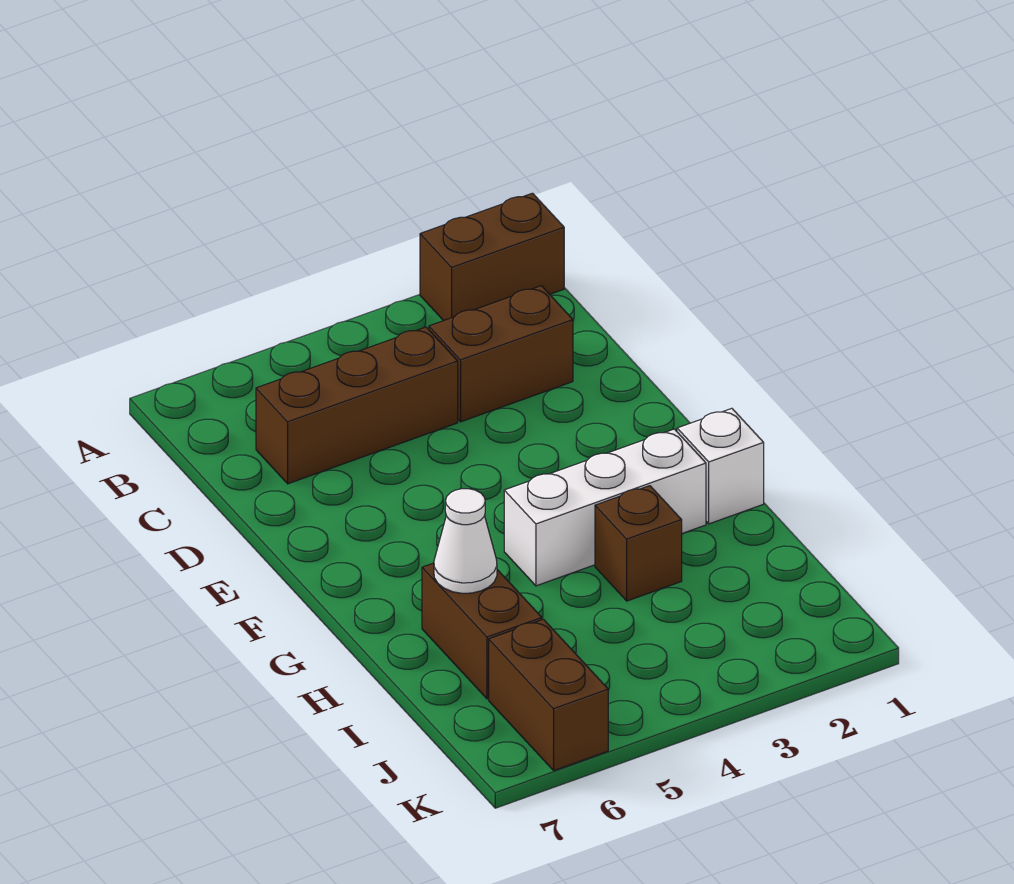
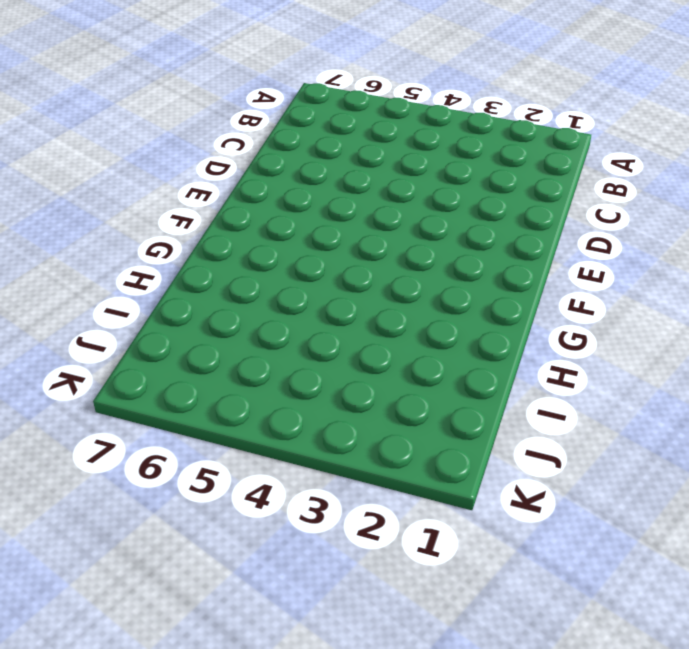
none -> brown brick A1:A2 level 1
none -> brown brick C2:C3 level 1

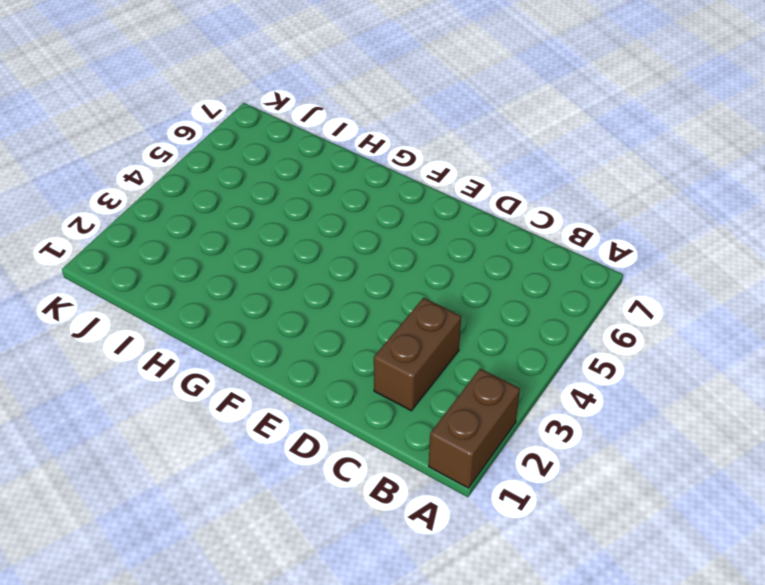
none -> brown brick C4:C6 level 1
none -> white brick G1 level 1

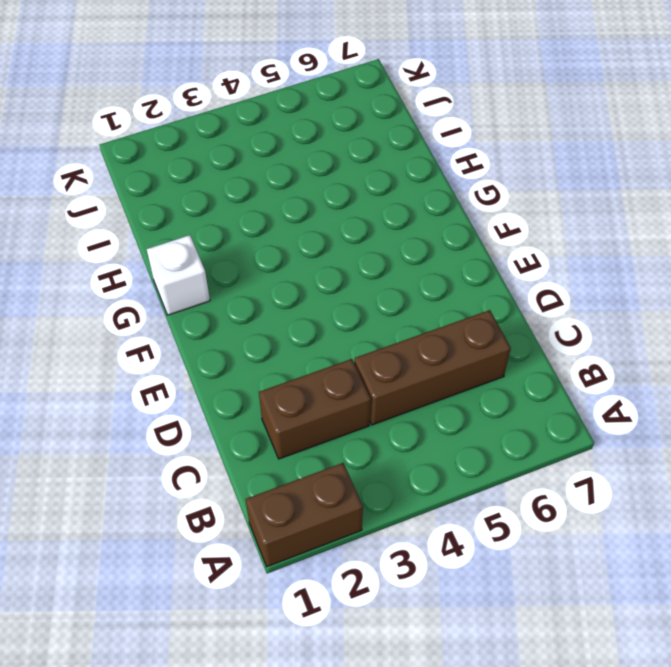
none -> white brick G2:G4 level 1
none -> brown brick H3 level 1

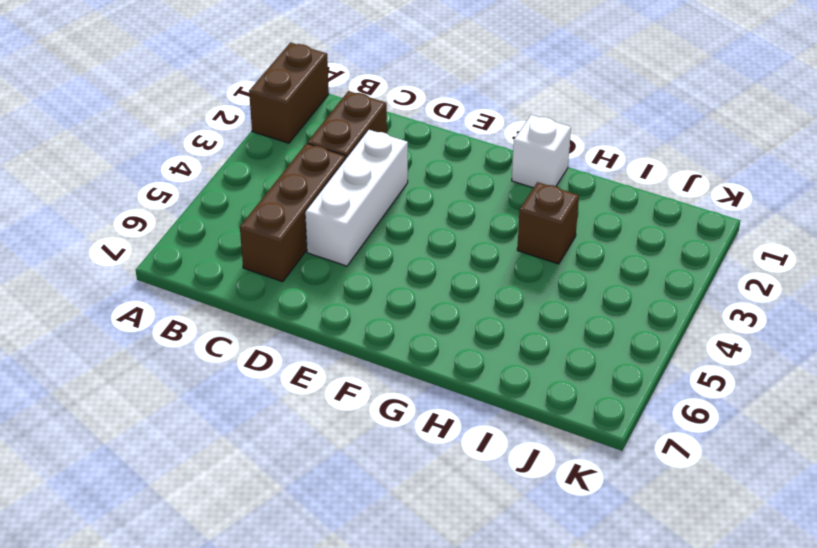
white brick D3:D5 level 1 -> white brick G2:G4 level 1
none -> brown brick H6:I6 level 1
none -> brown brick J6:K6 level 1

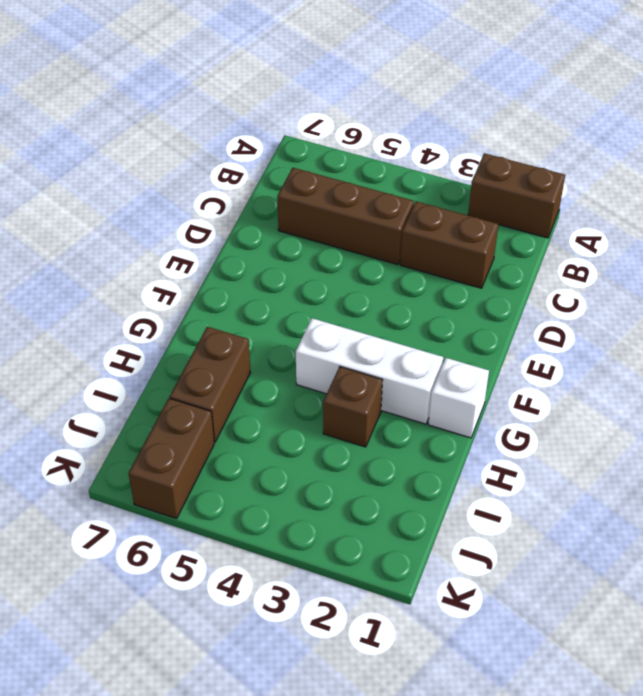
none -> white cone H6 level 2

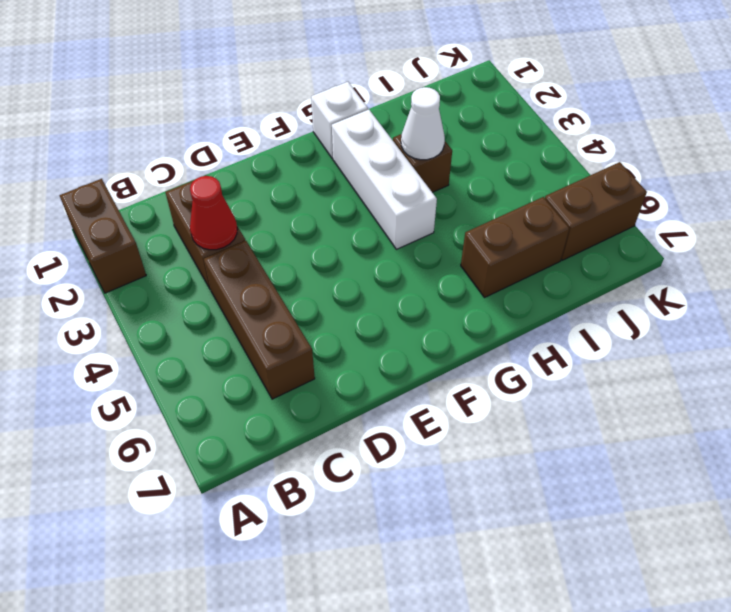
red cone C3 level 2 -> none
white cone H3 level 2 -> white cone H6 level 2

